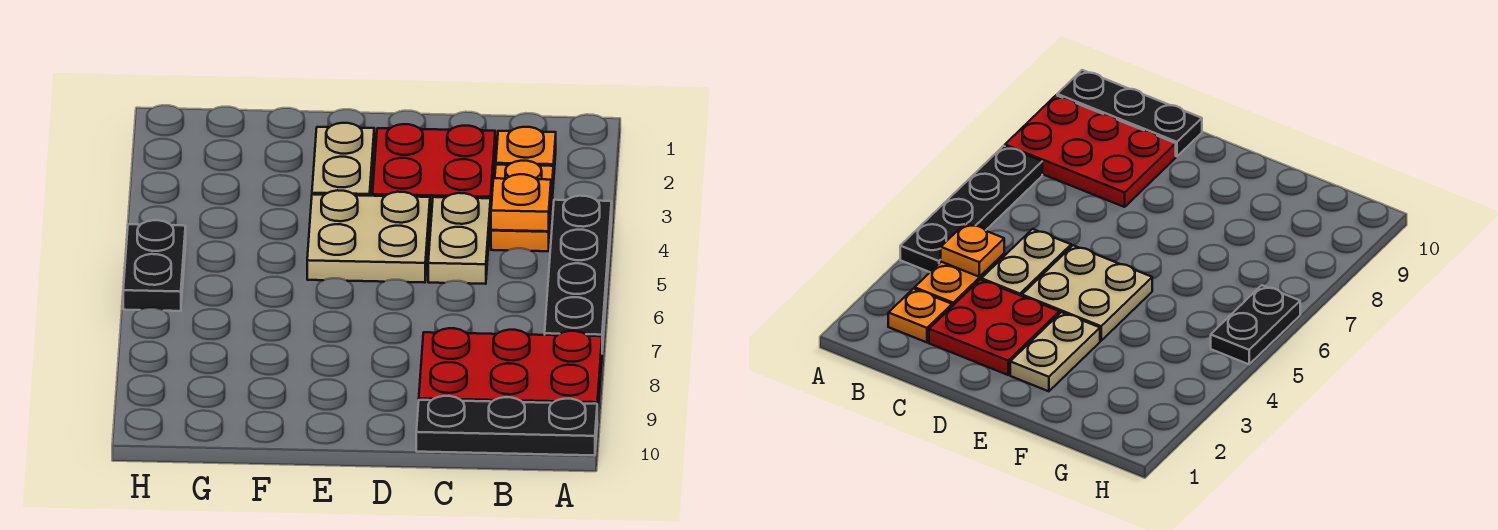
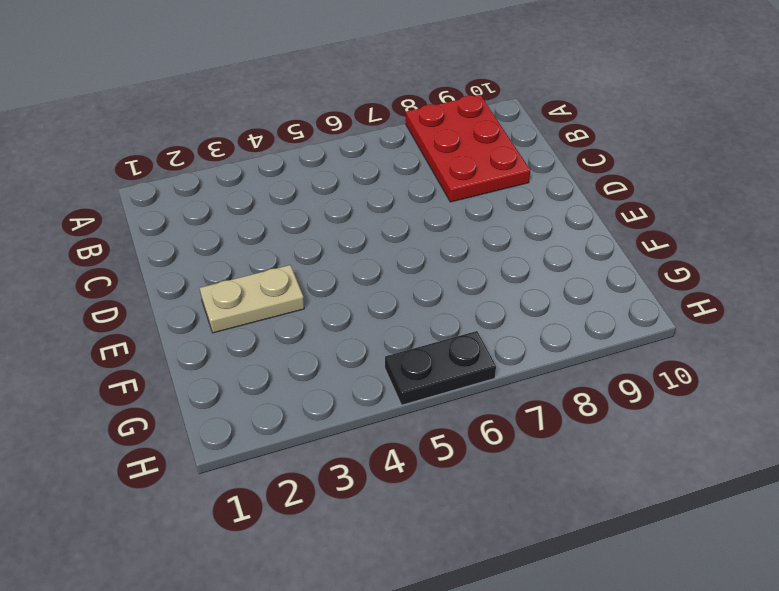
none -> black plate A4:A7 level 1
none -> black plate A10:C10 level 1

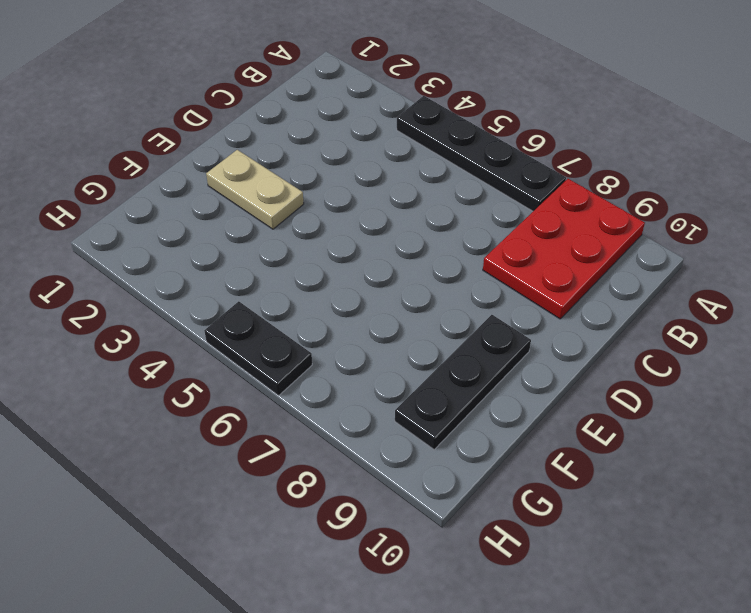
black plate E9:G9 level 1 -> black plate A10:C10 level 1
none -> orange plate B2 level 1
none -> orange plate B3:B4 level 1

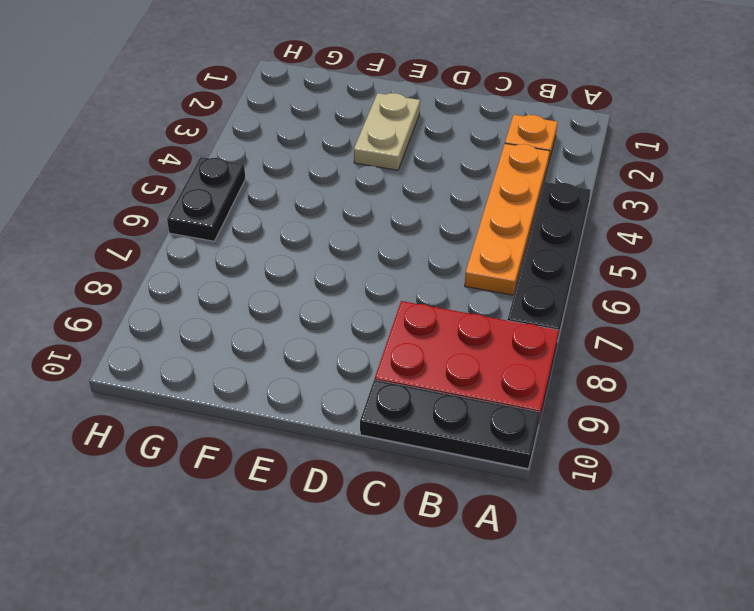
orange plate B3:B6 level 1 -> orange plate B3:B4 level 1
none -> red plate C2:D3 level 1
none -> tan plate C4:C5 level 1

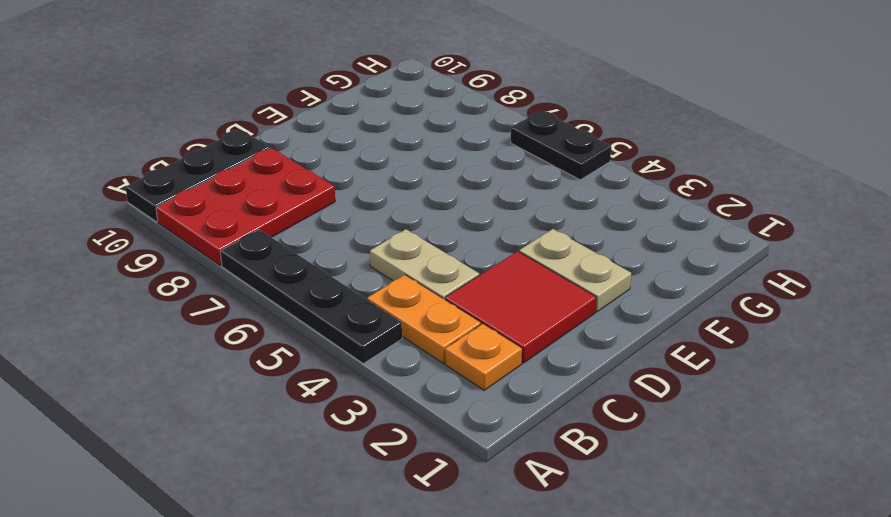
red tile C2:D3 level 1 -> red plate C2:D3 level 1
none -> tan plate D4:E5 level 1
none -> orange plate B4 level 2

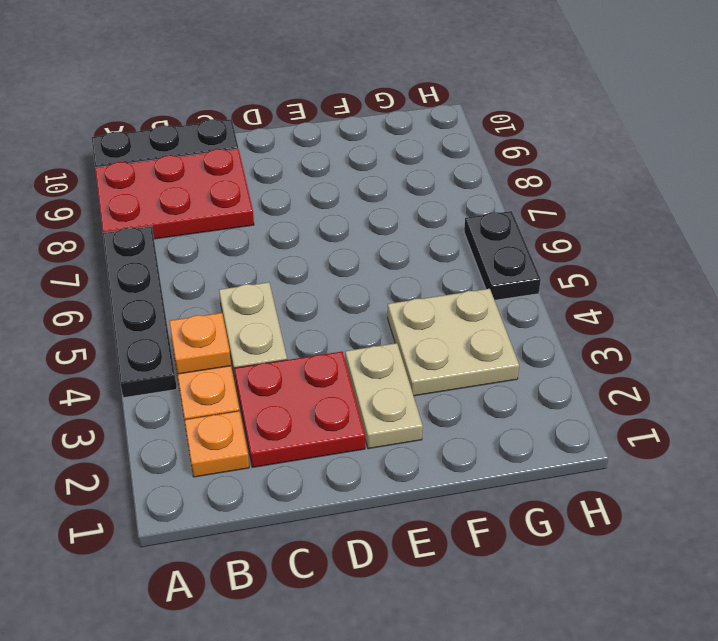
tan plate F3:G4 level 1 -> tan plate D4:E5 level 1

